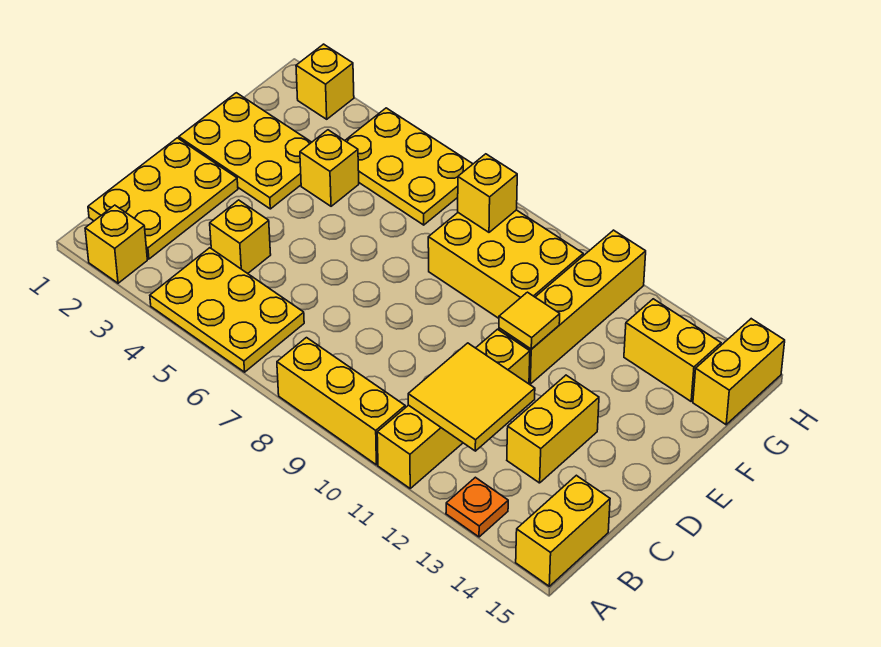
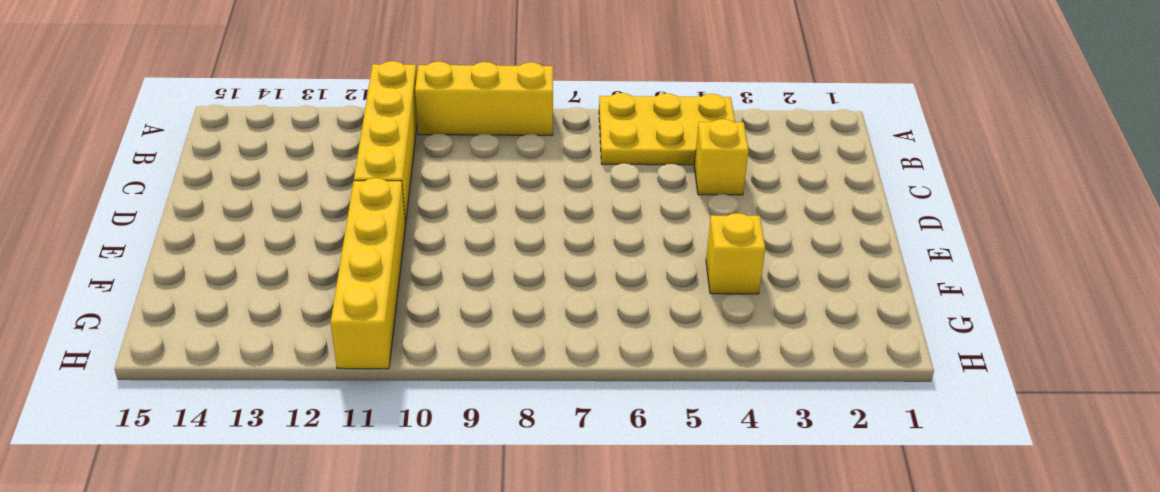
none -> yellow brick A2 level 1
none -> orange plate A13 level 1
none -> yellow brick A15:B15 level 1

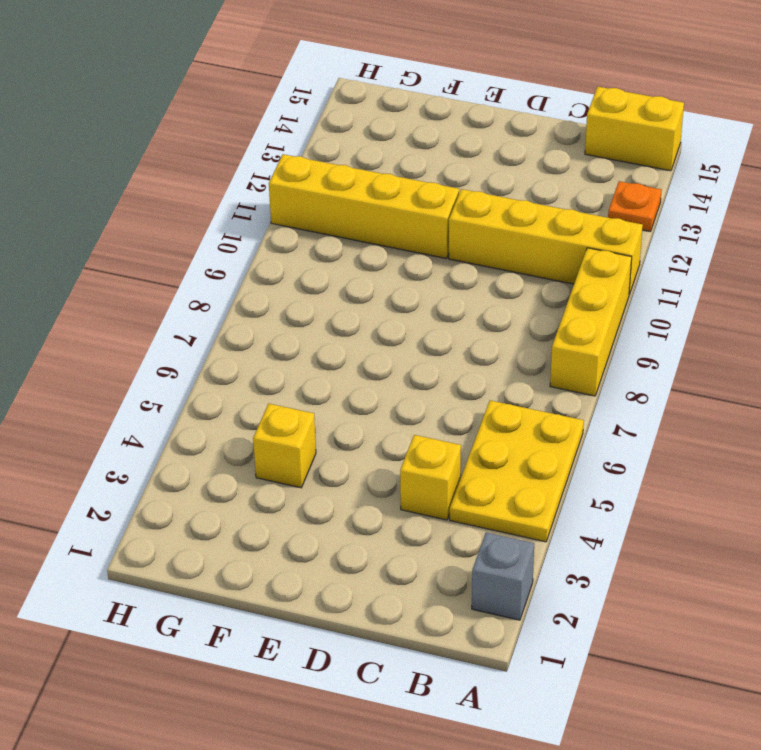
grey brick A2 level 1 -> yellow brick A2 level 1
none -> yellow plate B1:D2 level 1
none -> yellow brick C13:D13 level 1
none -> yellow plate E1:F3 level 1

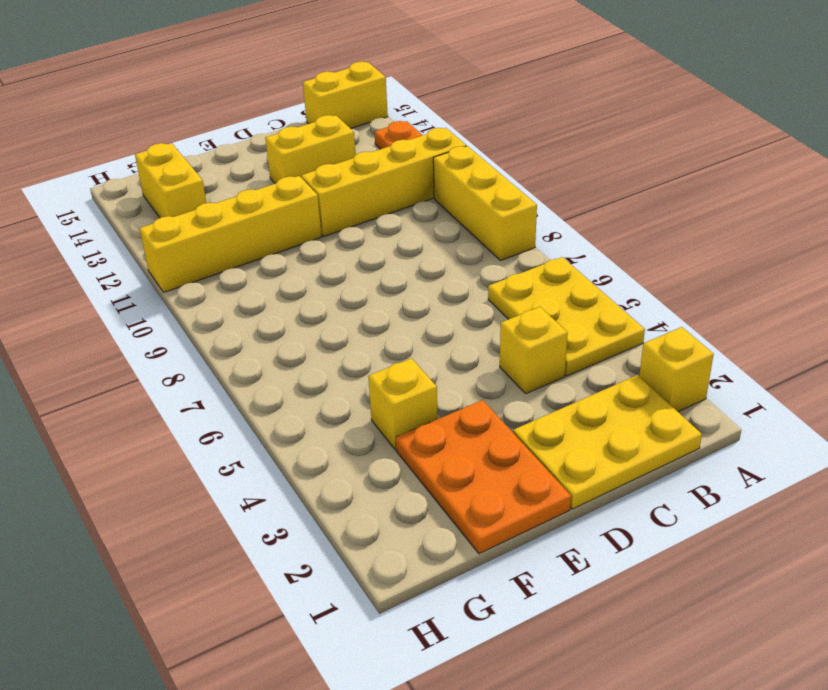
orange plate E1:F3 level 1 -> yellow plate E1:F3 level 1
none -> yellow brick F8:G10 level 1
none -> yellow plate G4:H6 level 1
none -> yellow brick G15:H15 level 1

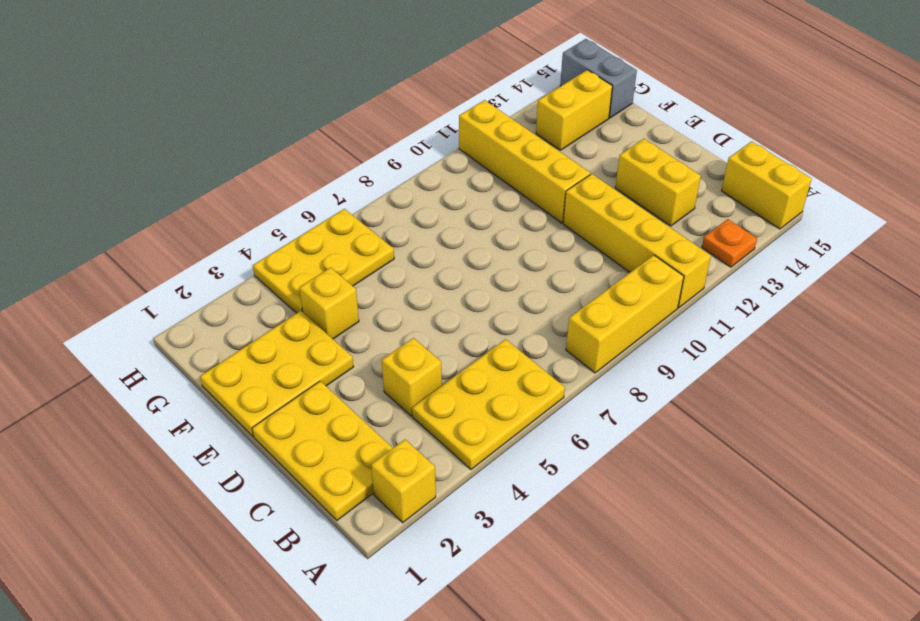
grey brick G15:H15 level 1 -> yellow brick G15:H15 level 1
none -> yellow brick F8:G10 level 1
none -> yellow brick H2 level 1
none -> yellow tile B11:C12 level 2

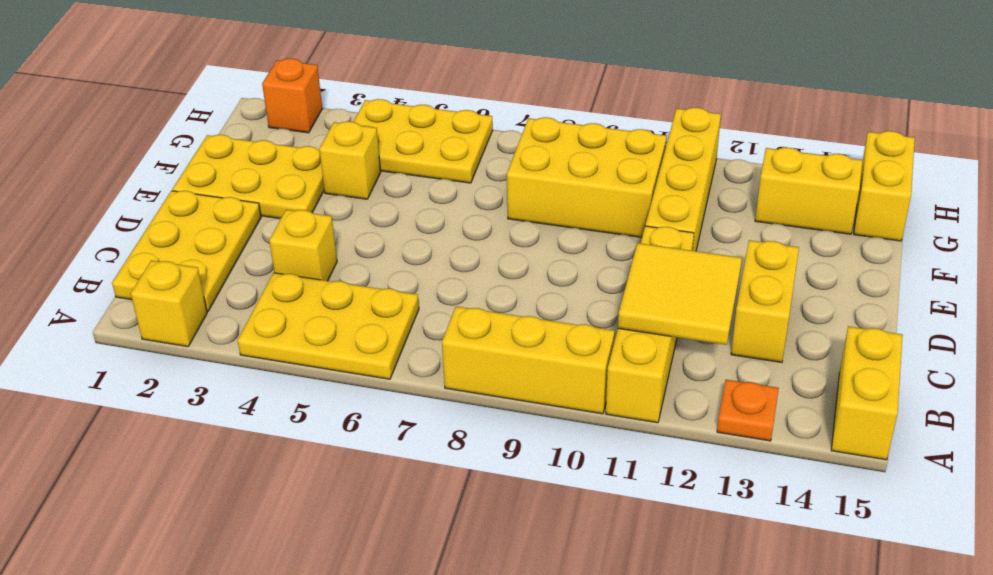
orange brick H2 level 1 -> yellow brick H2 level 1
none -> yellow tile E11 level 2
none -> yellow brick G8 level 2

